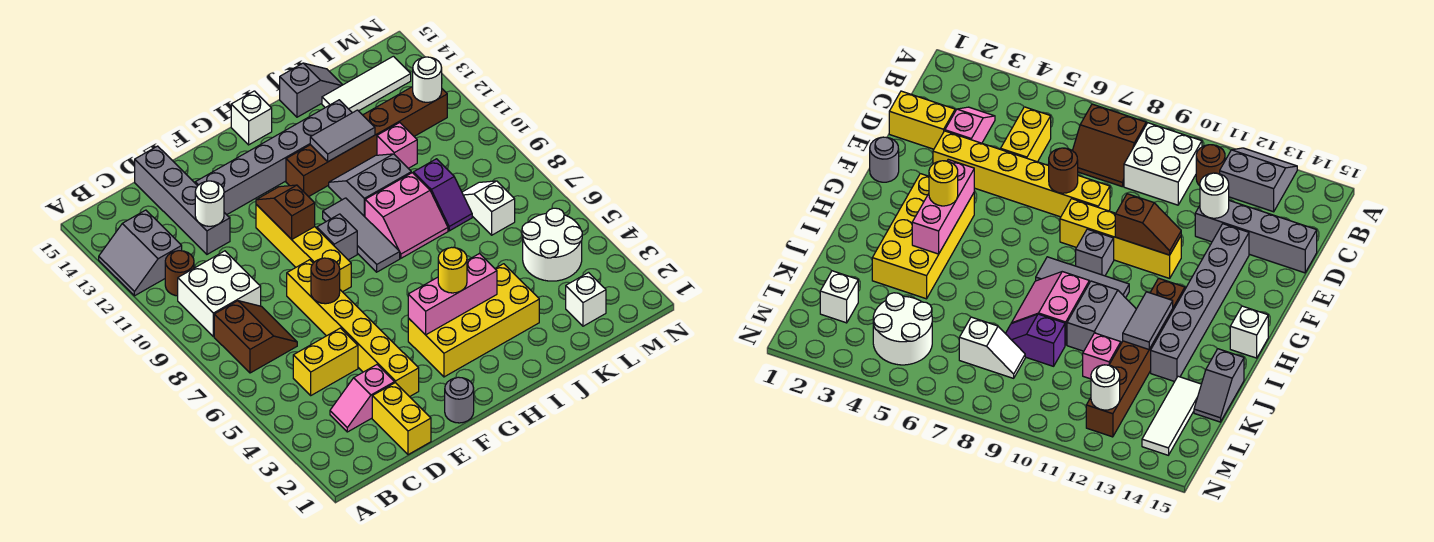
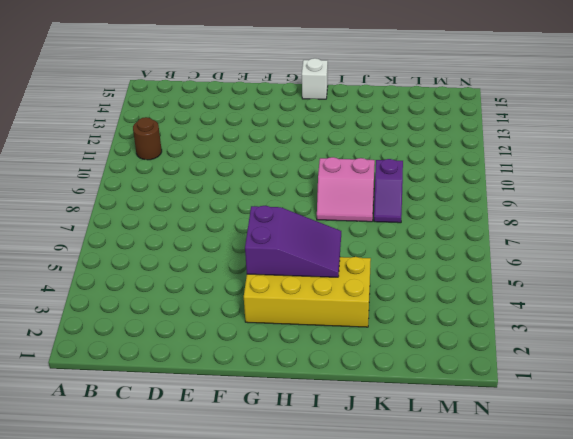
purple slope G4:I5 level 2 top G -> pink brick G4:I4 level 2
none -> grey slope A12:B13 level 1 top B
none -> brown slope B7:C8 level 1 top B
none -> white brick B9:C10 level 1
none -> pink slope C3:D3 level 1 top D

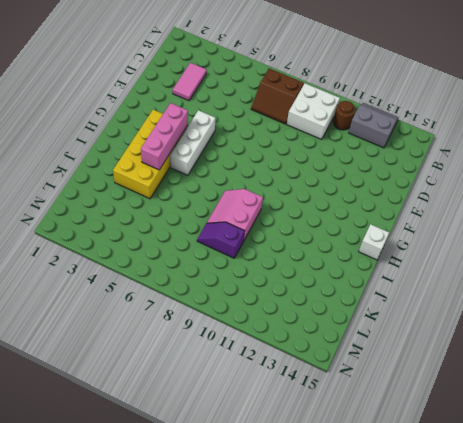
pink tile C3:D3 level 1 -> pink slope C3:D3 level 1 top D
white brick F5:H5 level 1 -> none
none -> yellow brick C5:D5 level 1
none -> yellow brick D1:D2 level 1
none -> grey brick D12:D15 level 1
none -> yellow brick E3:E8 level 1

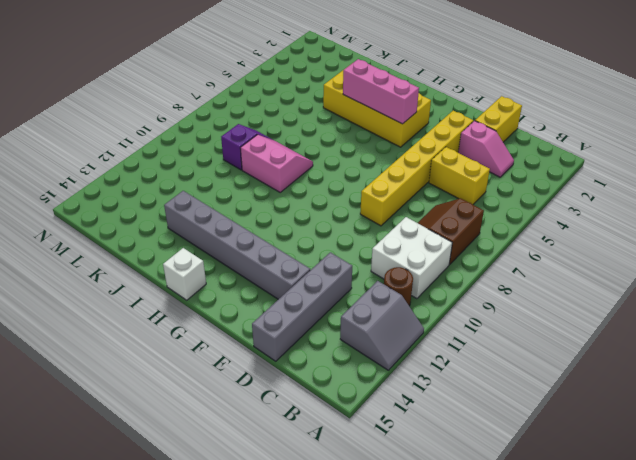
none -> grey round brick F1 level 1
none -> yellow brick F8:F11 level 1
none -> grey brick G9 level 1
none -> grey tile H8:H10 level 1

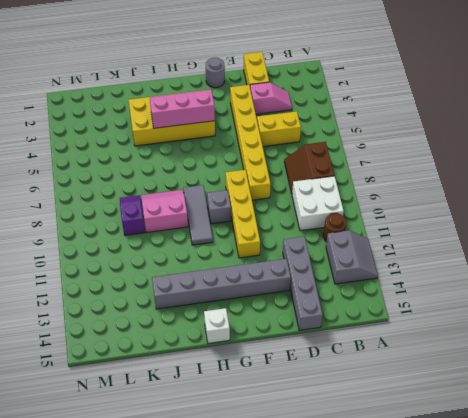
none -> brown brick H12:M12 level 1
none -> grey slope I10:J11 level 1 top 10
none -> grey slope J15:K15 level 1 top J
none -> pink brick K11 level 1

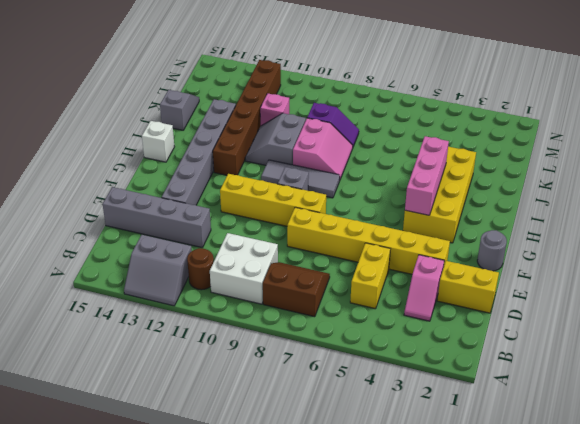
none -> white tile K14:M14 level 1
none -> white brick L2 level 1
none -> white round brick L4:M5 level 1
none -> white slope L7:L8 level 1 top 7

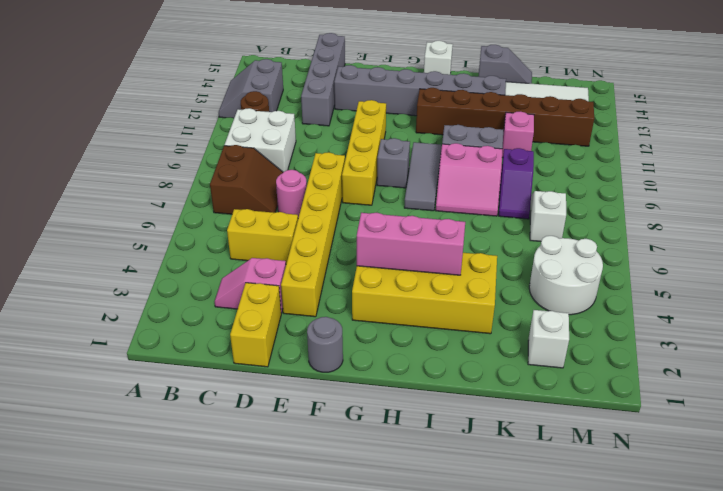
pink round brick D7 level 1 -> none
none -> white round brick D12 level 2
none -> brown round brick E7 level 2
none -> brown slope F10:F11 level 2 top 10
none -> grey tile I12:J12 level 2

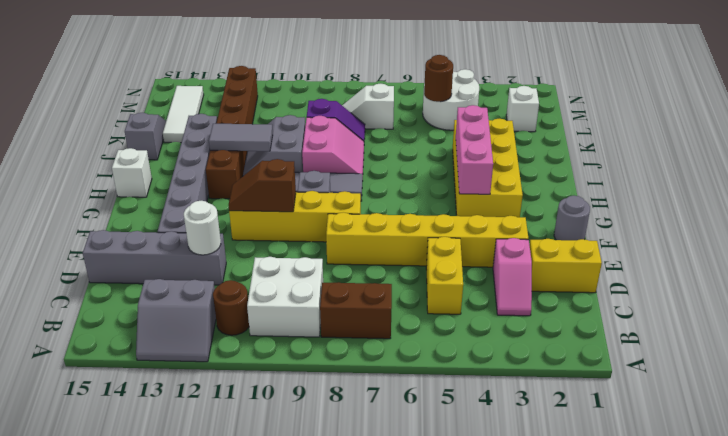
grey tile I11:I12 level 2 -> grey tile I12:J12 level 2
brown round brick L5 level 2 -> brown round brick E7 level 2
none -> pink brick K11 level 1
none -> white round brick M12 level 2
none -> yellow round brick H4 level 3

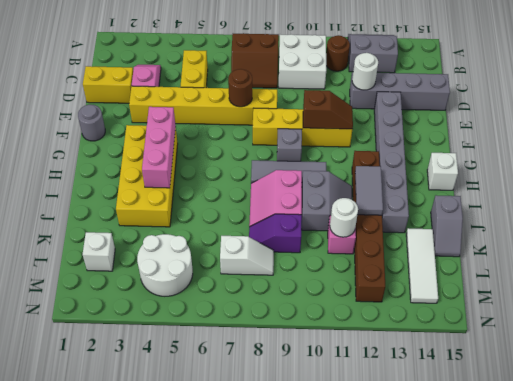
white round brick K11 level 2 -> white round brick M12 level 2
none -> yellow round brick H4 level 3

